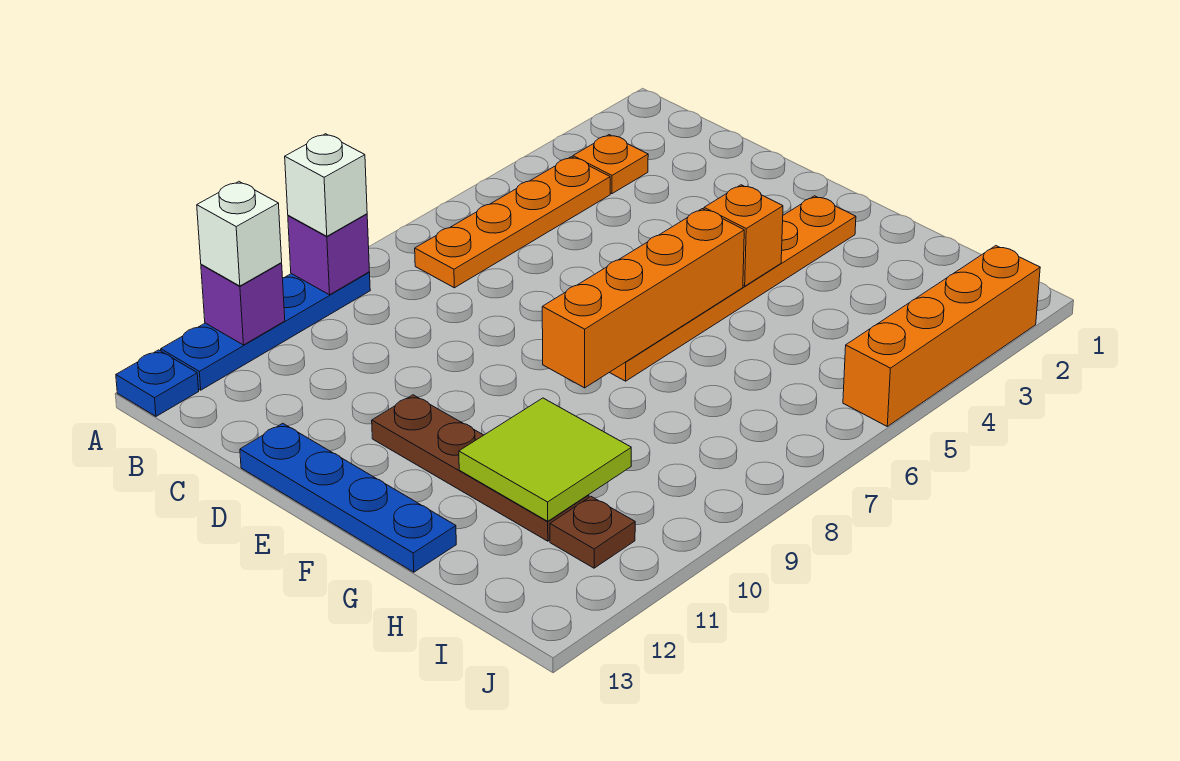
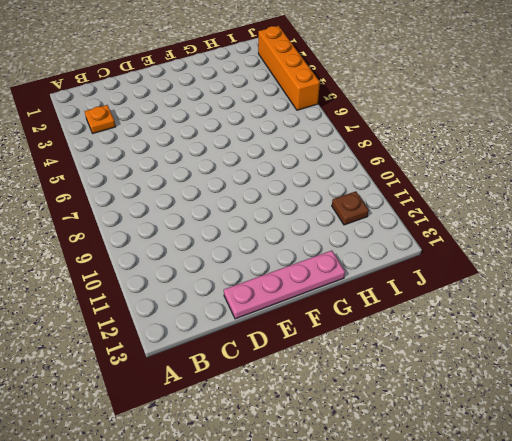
pink plate D13:G13 level 1 -> blue plate D13:G13 level 1
none -> blue plate A9:A12 level 1
none -> blue plate A13 level 1
none -> orange plate B4:B7 level 1

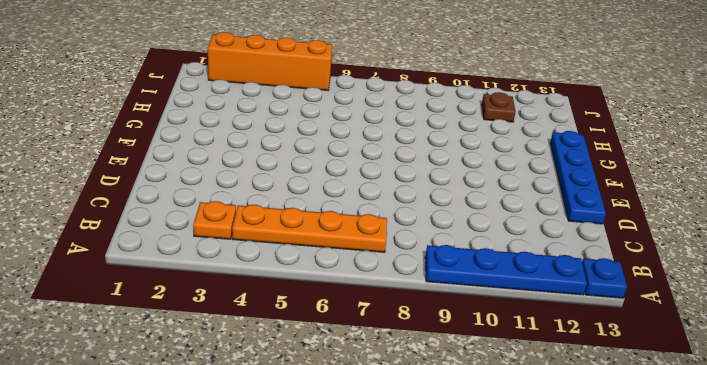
none -> brown plate E11:H11 level 1
none -> orange plate F2:F7 level 1
none -> purple brick A9 level 2

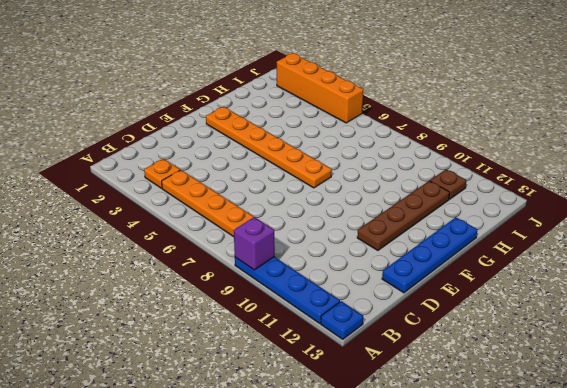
none -> purple brick A11 level 2
none -> orange brick F4 level 2
none -> orange brick F5:F8 level 2

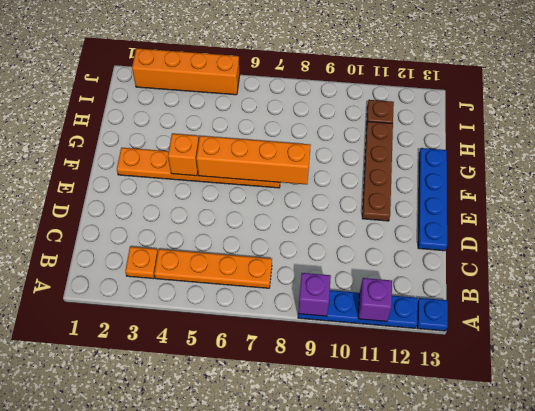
none -> lime tile G10:H11 level 2
none -> white brick A9 level 3
none -> white brick A11 level 3

